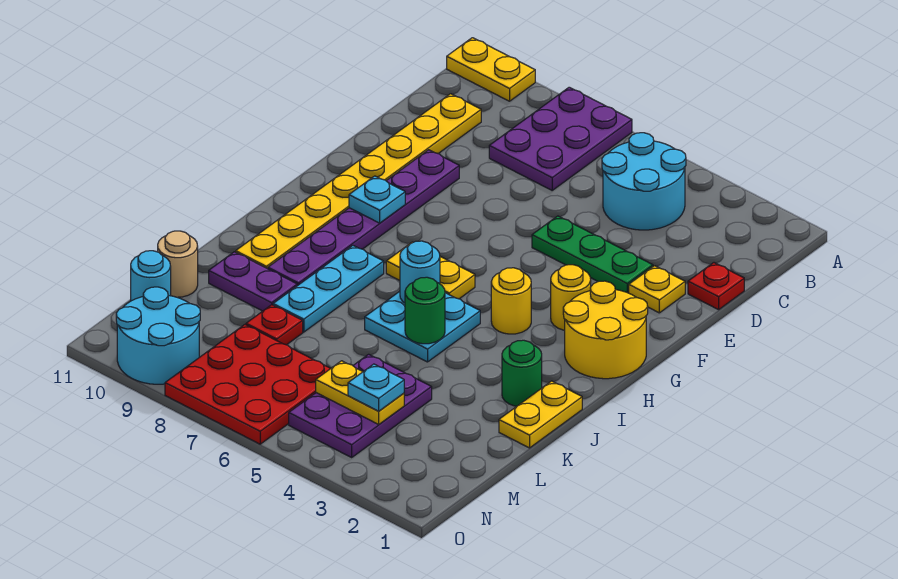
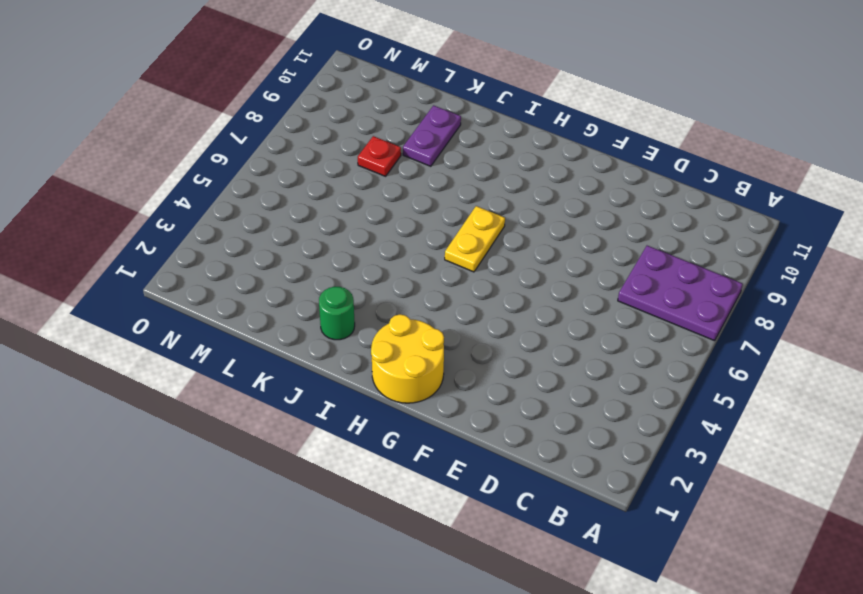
none -> yellow plate A10:A11 level 1
none -> cyan round brick B4:C5 level 1
none -> yellow plate C10:J10 level 1

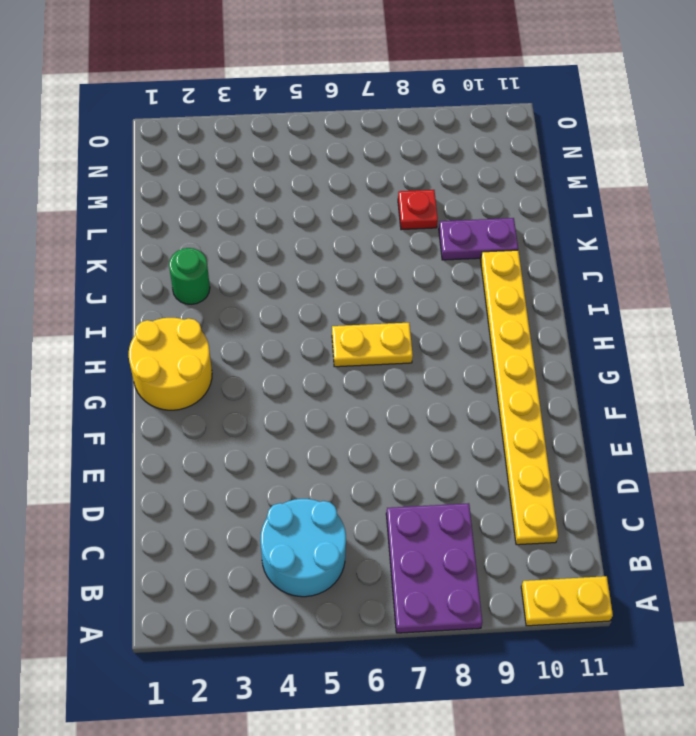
none -> red plate D1 level 1
none -> yellow plate E2 level 1
none -> green plate E3:E5 level 1

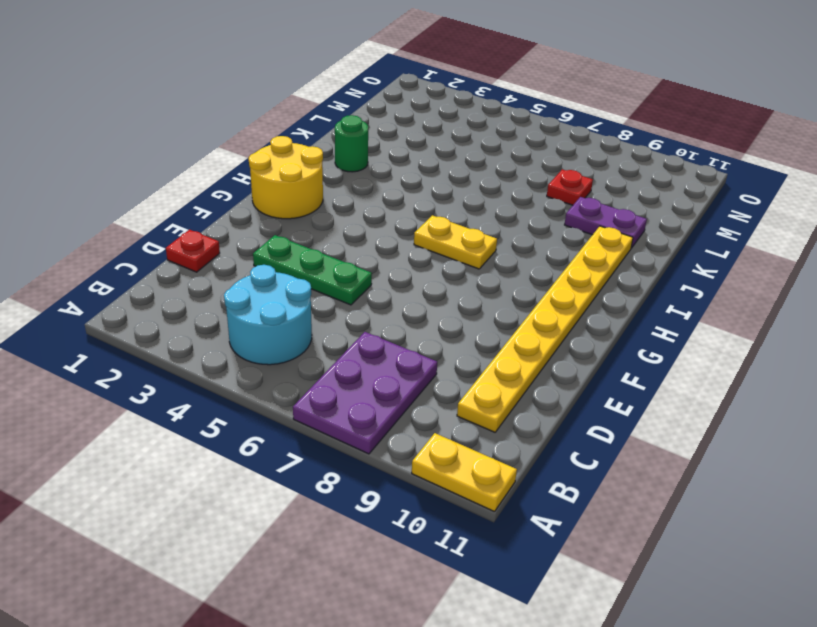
none -> yellow plate E2 level 1
none -> purple plate E9:J9 level 1
none -> yellow round brick G3 level 1

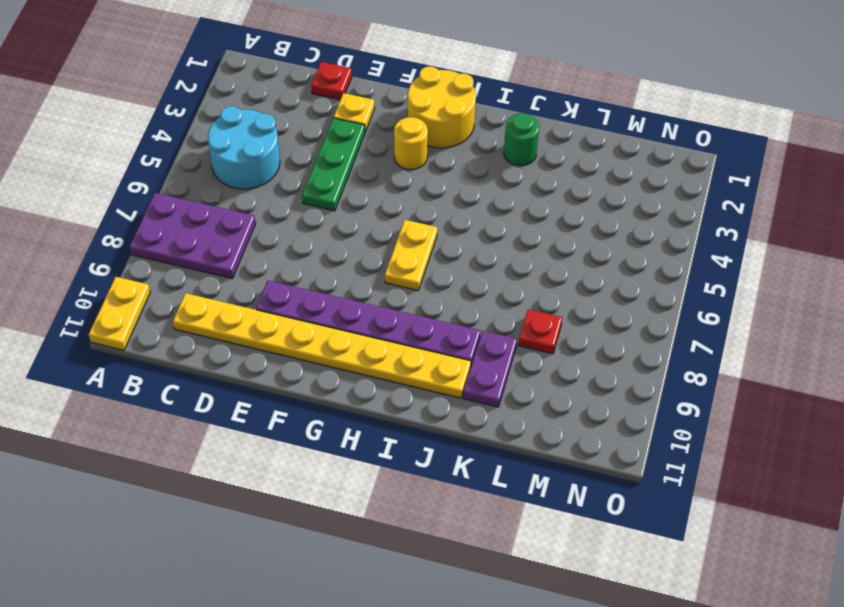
none -> yellow round brick H4 level 1
none -> cyan plate I5:J6 level 1
none -> cyan plate I8:K8 level 1

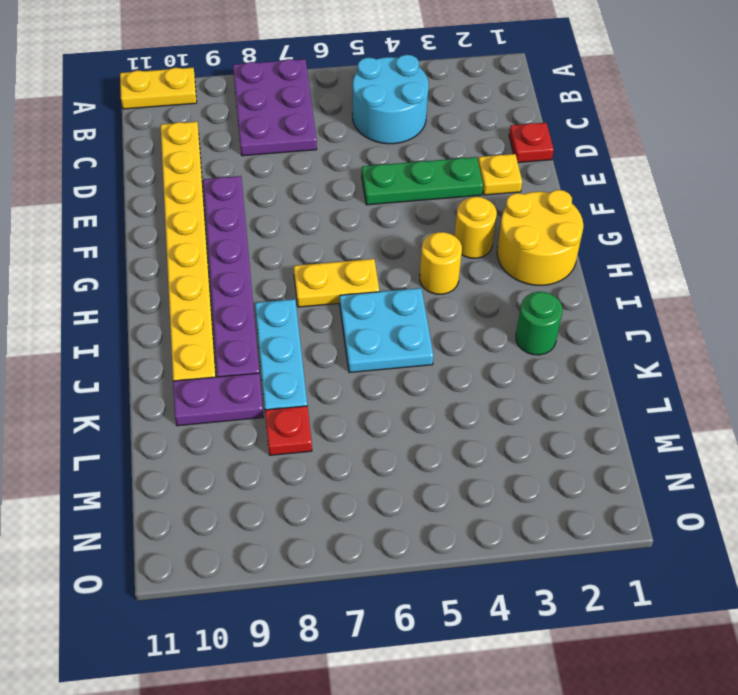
none -> yellow plate J1:K1 level 1
none -> purple plate L4:N5 level 1
none -> tan round brick L11 level 1

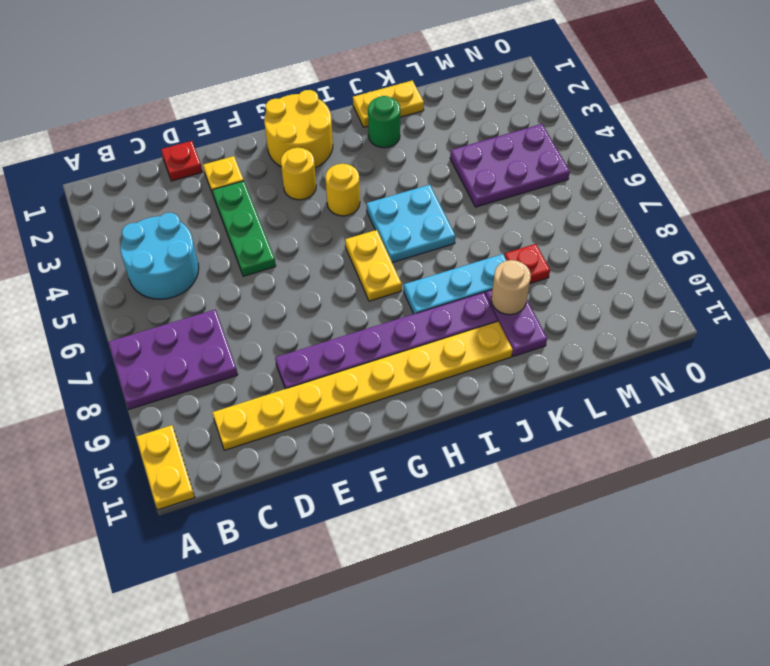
tan round brick K9 level 2 -> tan round brick L11 level 1
none -> red plate M6:O8 level 1
none -> cyan round brick M11 level 1
none -> cyan round brick N9:O10 level 1

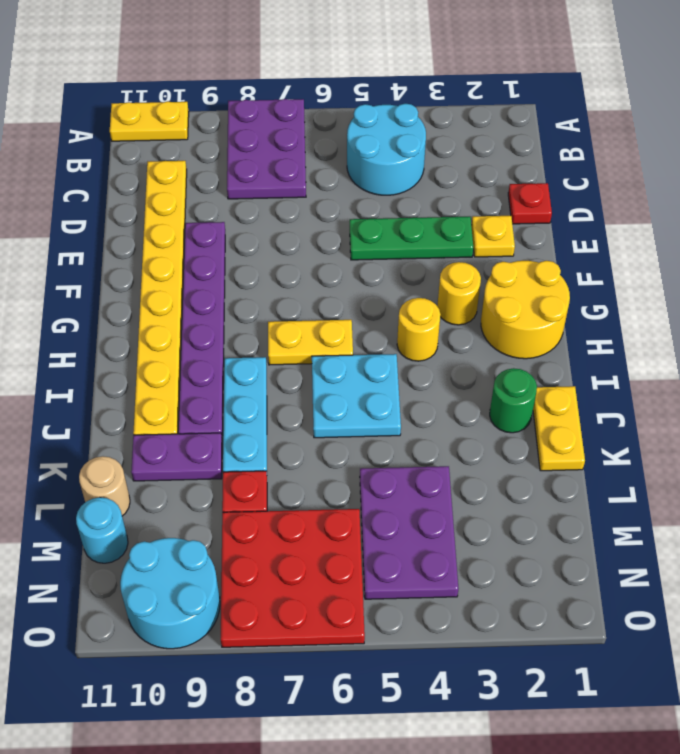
none -> cyan plate G9 level 2
none -> cyan round brick I6 level 2
none -> green round brick J5 level 2

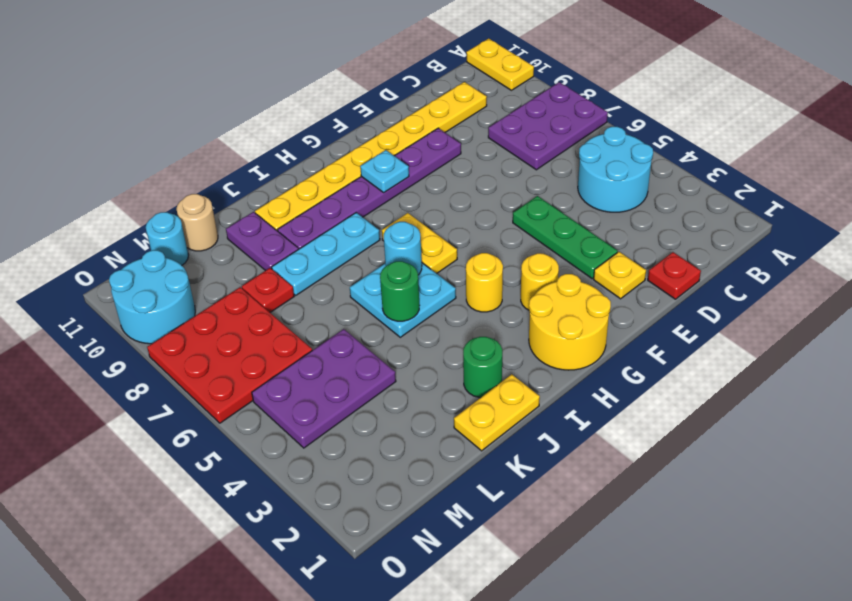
none -> yellow plate M4:M5 level 2
none -> cyan plate M4 level 3

